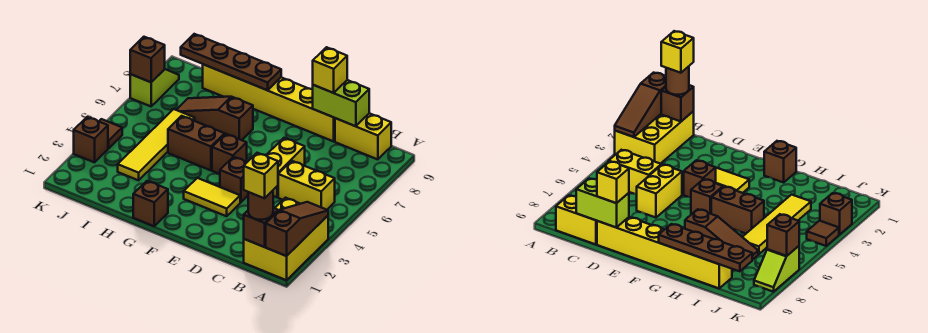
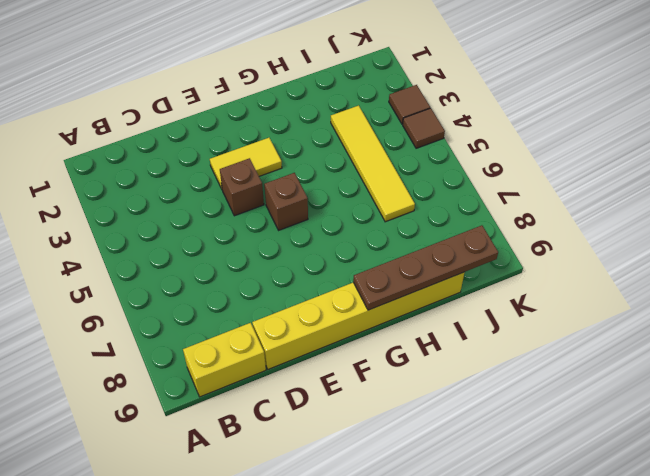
brown tile K3 level 1 -> brown brick K3 level 1
none -> yellow brick A1:B3 level 1
none -> yellow brick B5:C5 level 1
none -> yellow brick D5:D6 level 1

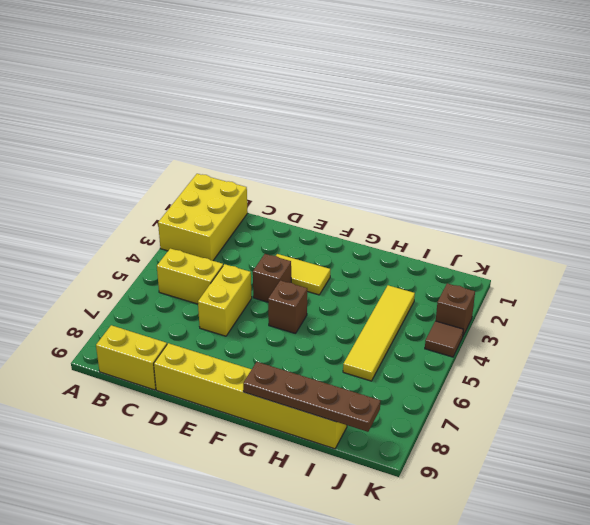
none -> brown brick G1 level 1
none -> brown brick G5:H5 level 1
none -> brown slope G7:I7 level 1 top G

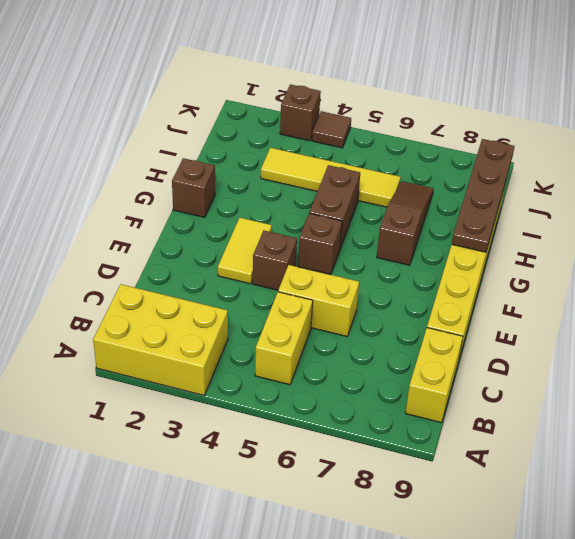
none -> lime slope K7:K8 level 1 top 7
none -> brown slope A1:A3 level 2 top 1
none -> brown brick B1 level 2

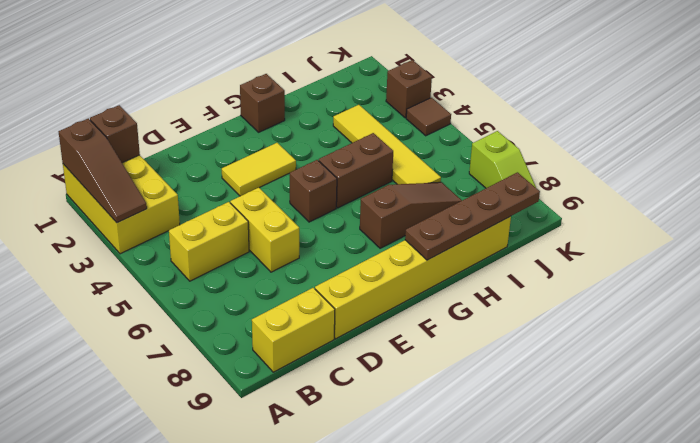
none -> brown brick E4 level 1
none -> lime brick C9:D9 level 2
none -> brown brick K7 level 2

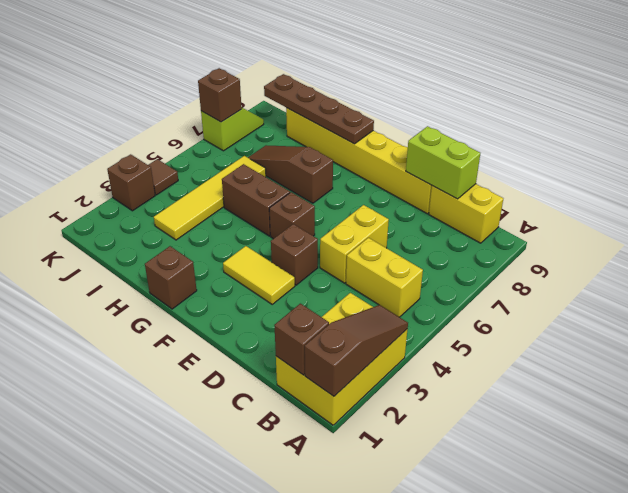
none -> brown round brick B1 level 3
none -> yellow brick D9 level 3
none -> yellow brick B1 level 4

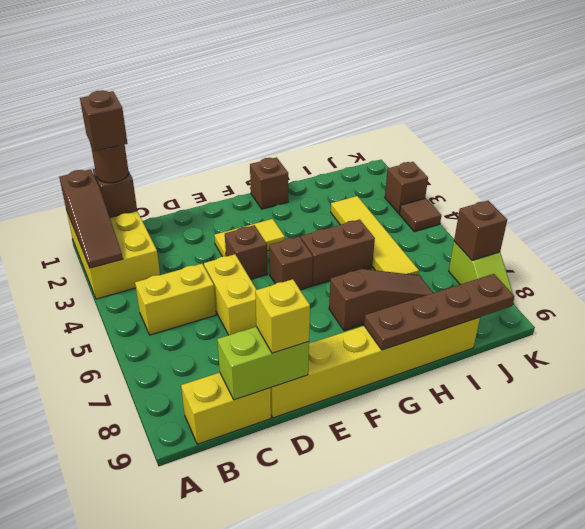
brown brick B1 level 4 -> yellow brick B1 level 4

